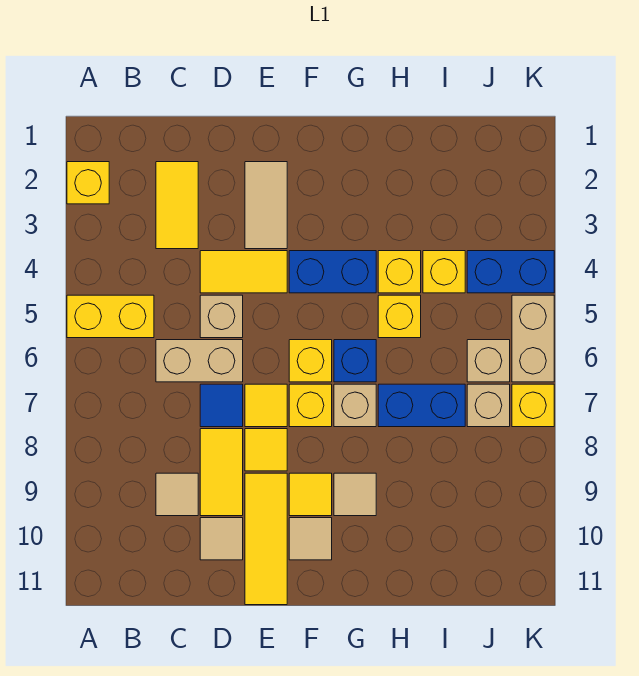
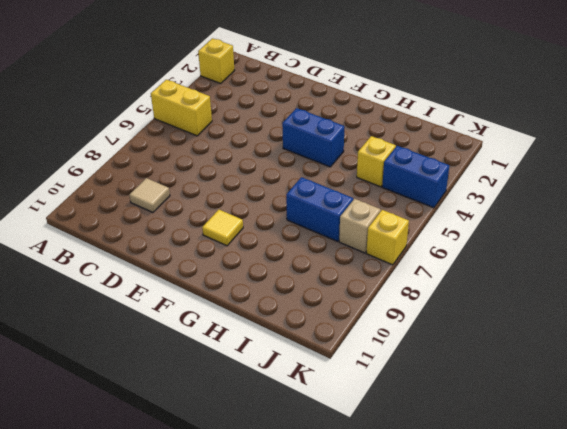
none -> yellow tile C2:C3 level 1
none -> tan brick C6:D6 level 1
none -> yellow tile D4:E4 level 1
none -> tan brick D5 level 1

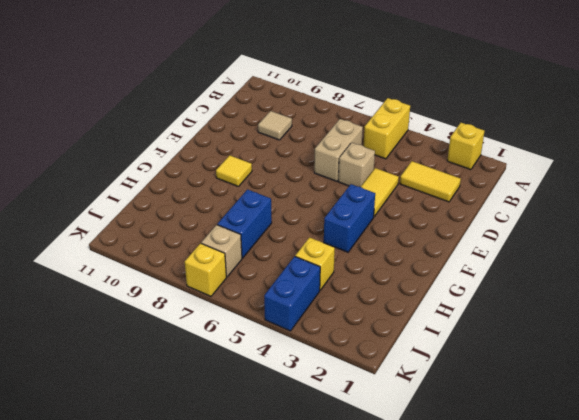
none -> blue tile D7 level 1
none -> yellow tile D8:D9 level 1
none -> tan tile D10 level 1
none -> tan tile E2:E3 level 1

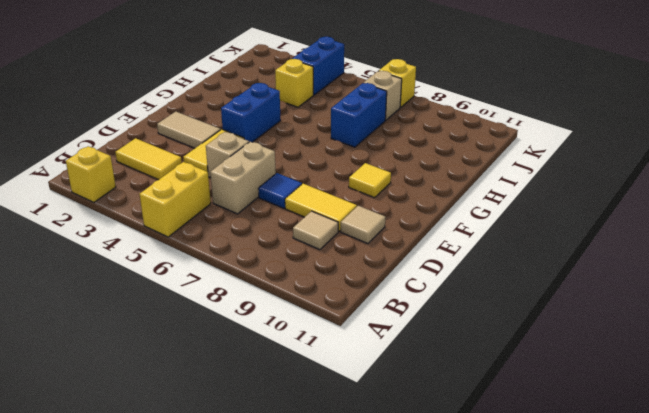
none -> yellow tile E7 level 1
none -> yellow tile E8 level 1
none -> yellow tile E9:E11 level 1
none -> yellow brick F6 level 1

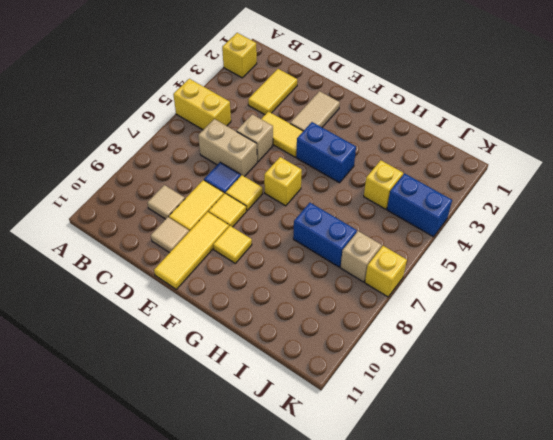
none -> yellow brick F7 level 1
none -> tan tile F10 level 1
none -> blue brick G6 level 1
none -> tan brick G7 level 1

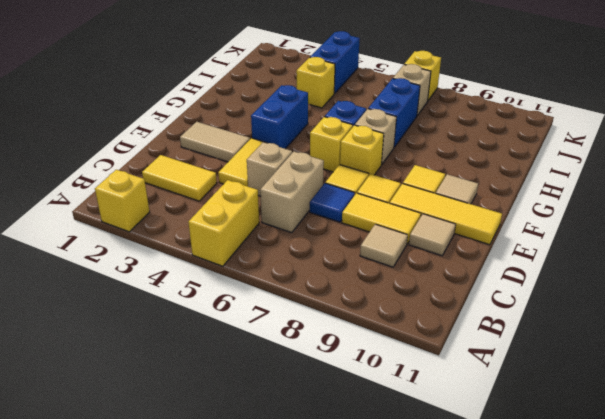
none -> tan tile G9 level 1
none -> yellow brick H4 level 1
none -> yellow brick H5 level 1
none -> tan brick J6 level 1

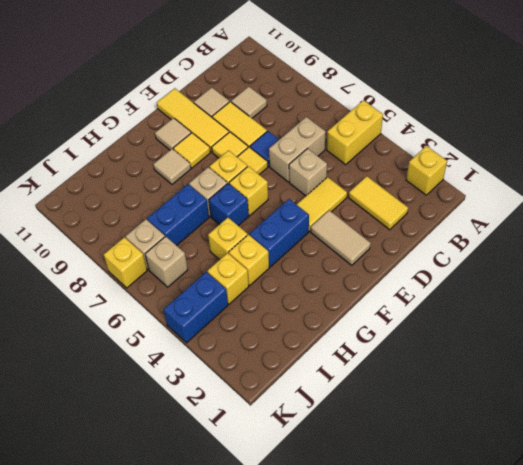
none -> tan brick K5:K6 level 1

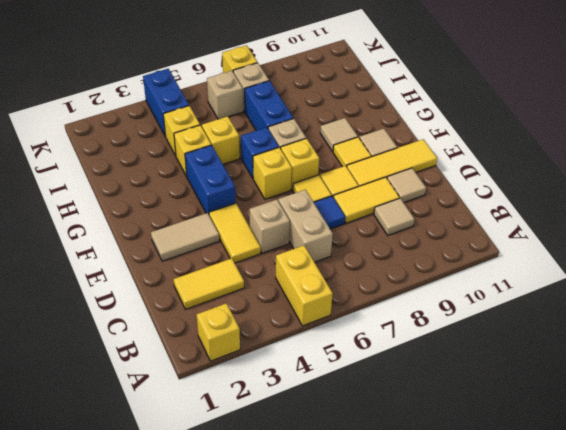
none -> tan brick K5:K6 level 1

